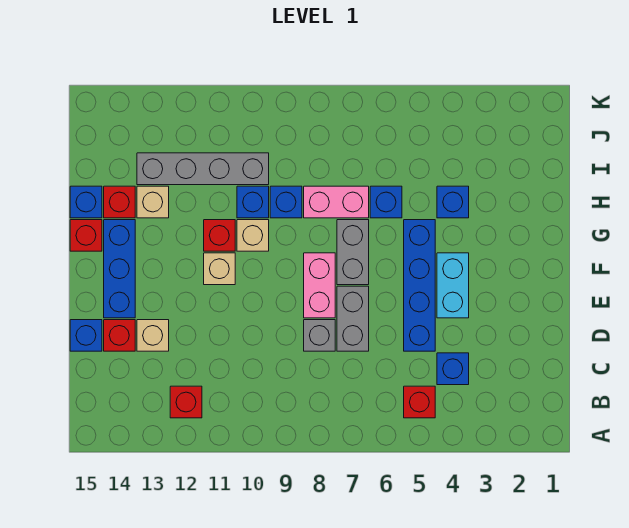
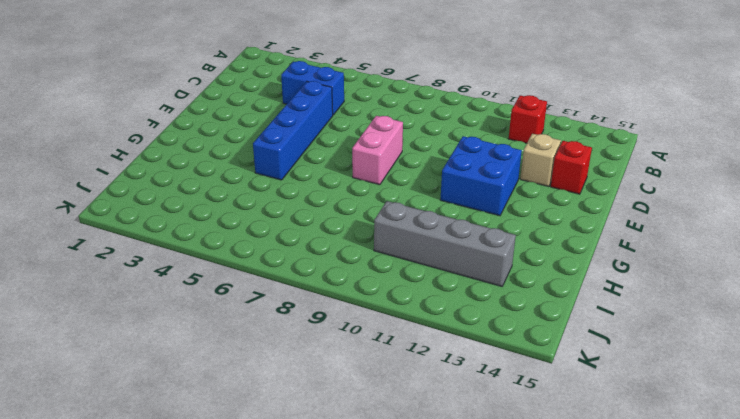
blue brick C4:C5 level 1 -> blue brick C4 level 1
blue brick E11:F12 level 1 -> tan brick F11 level 1
none -> red brick B5 level 1
none -> grey brick D7:E7 level 1
none -> grey brick D8 level 1

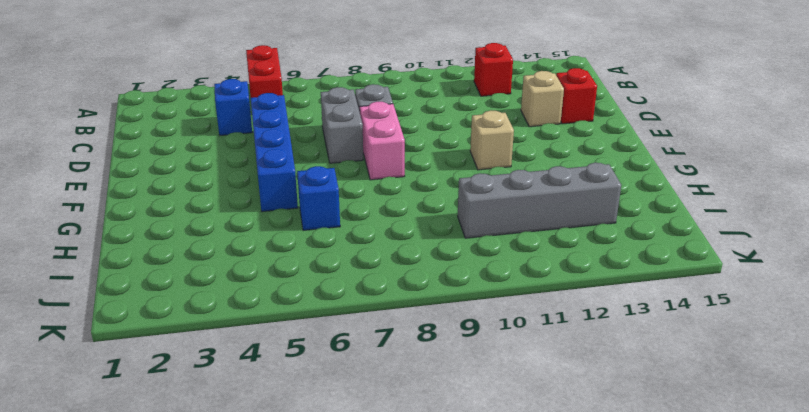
red brick A5:B5 level 1 -> red brick B5 level 1
none -> blue brick D15 level 1
none -> cyan brick E4:F4 level 1
none -> blue brick E14:G14 level 1

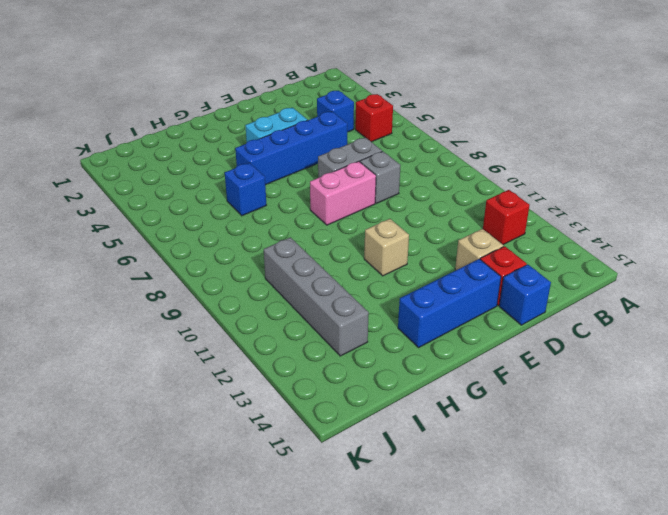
none -> grey brick F7:G7 level 1
none -> tan brick G10 level 1
none -> red brick G11 level 1

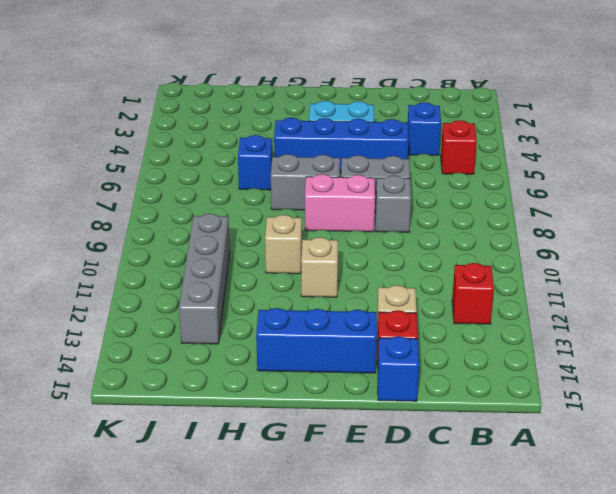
none -> red brick G11 level 1
none -> red brick G15 level 1
none -> blue brick H4 level 1

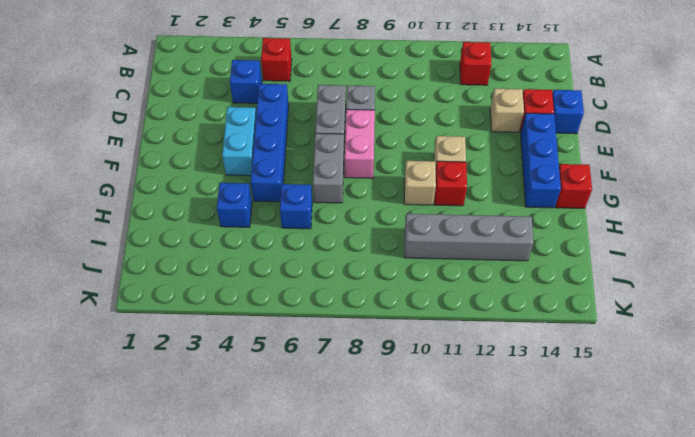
none -> pink brick H7:H8 level 1
none -> blue brick H9 level 1
none -> blue brick H10 level 1

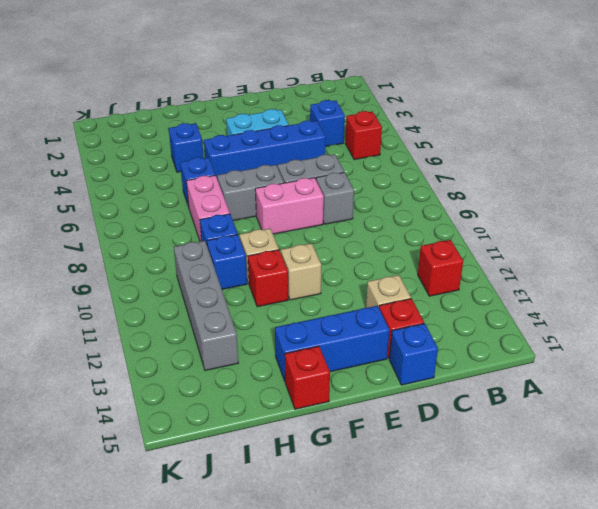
none -> tan brick H13 level 1
none -> red brick H14 level 1
none -> blue brick H15 level 1

